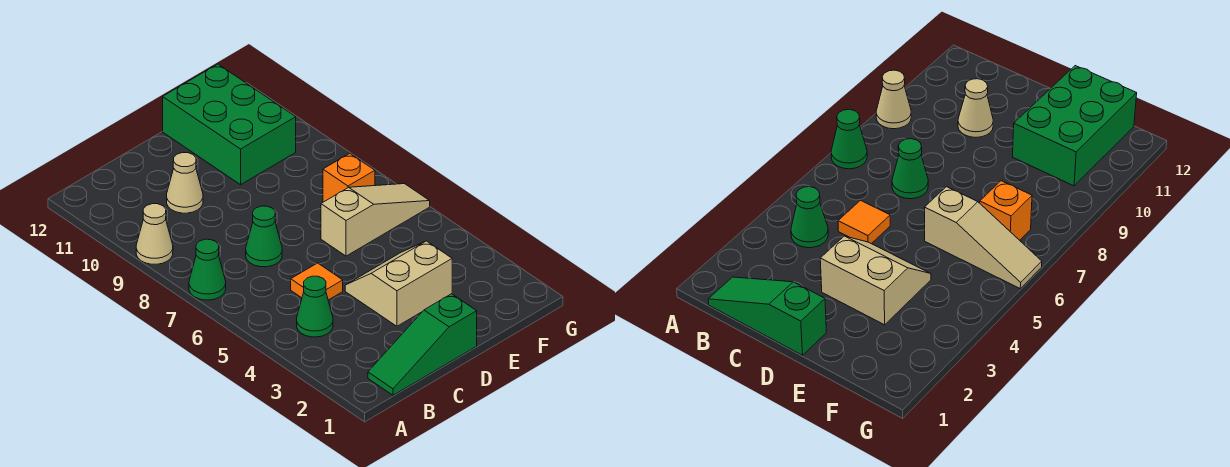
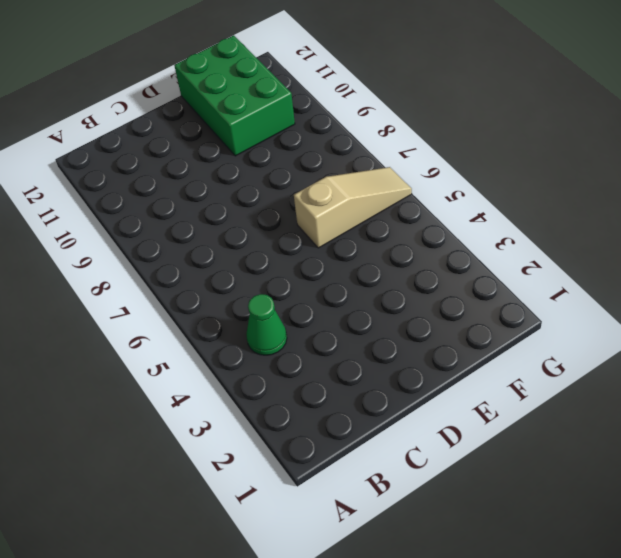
none -> green cone A7 level 1
none -> tan cone A9 level 1

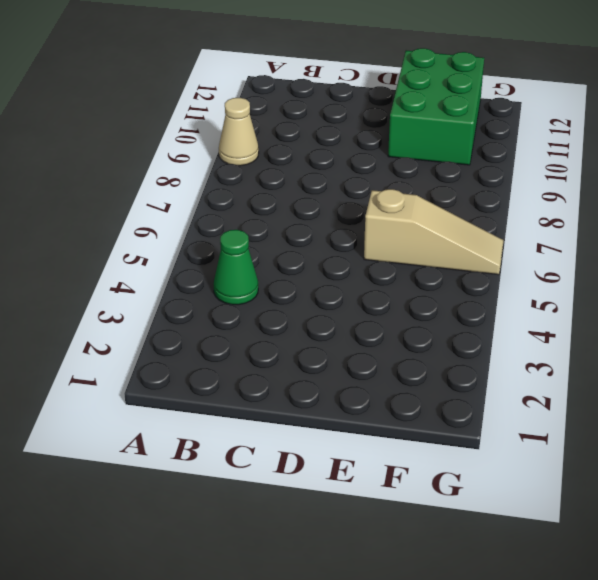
none -> green cone A7 level 1
none -> green slope B1:D1 level 1 top D

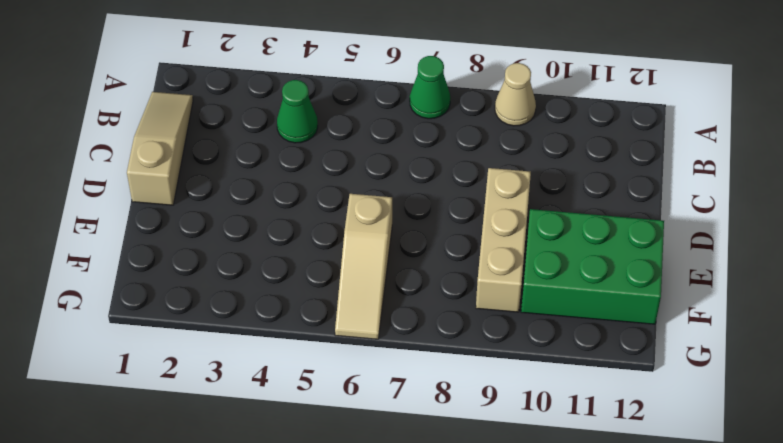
tan slope B1:D1 level 1 top D -> green slope B1:D1 level 1 top D
tan brick D9:F9 level 1 -> none
none -> orange tile C5 level 1
none -> green cone C7 level 1

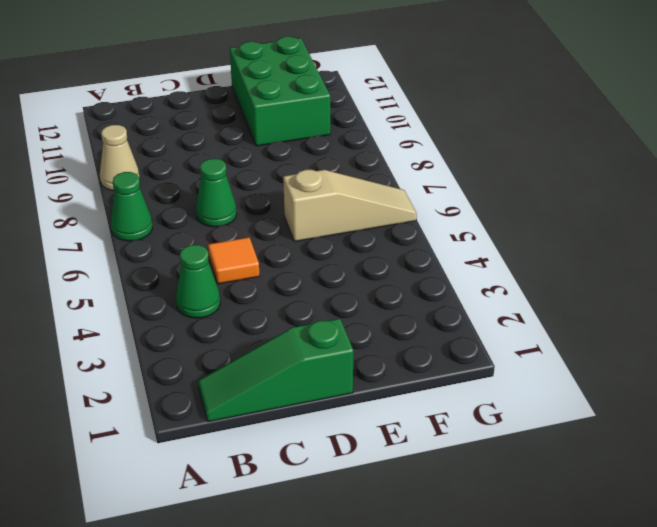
none -> tan cone C10 level 1
none -> tan slope D3:E4 level 1 top 3

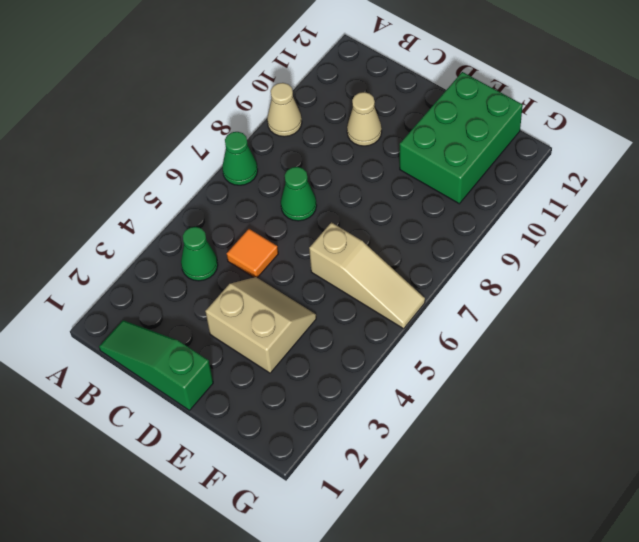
none -> orange brick F7 level 1

